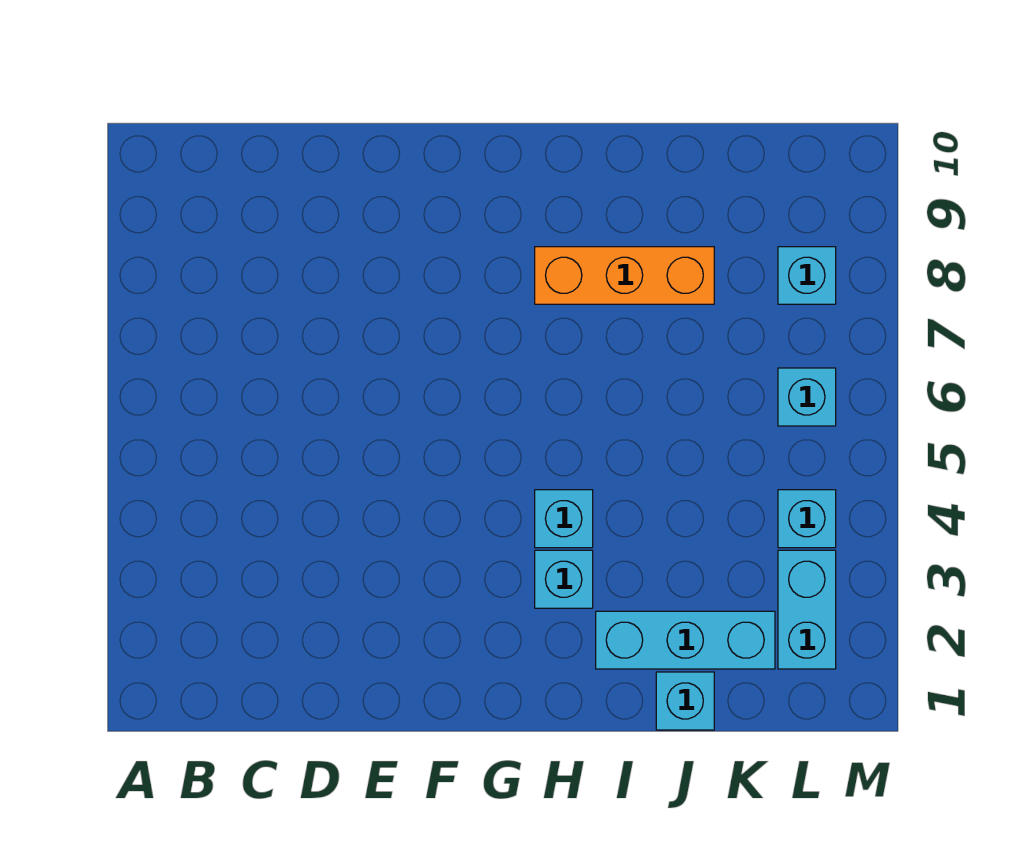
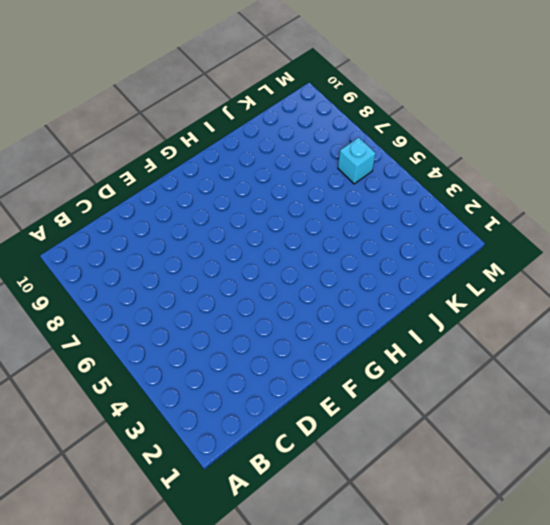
none -> cyan brick H3 level 1
none -> cyan brick H4 level 1

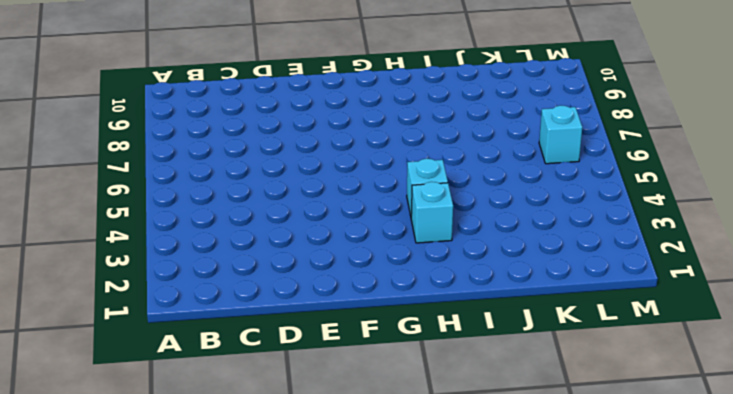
none -> orange brick H8:J8 level 1
none -> cyan brick I2:K2 level 1

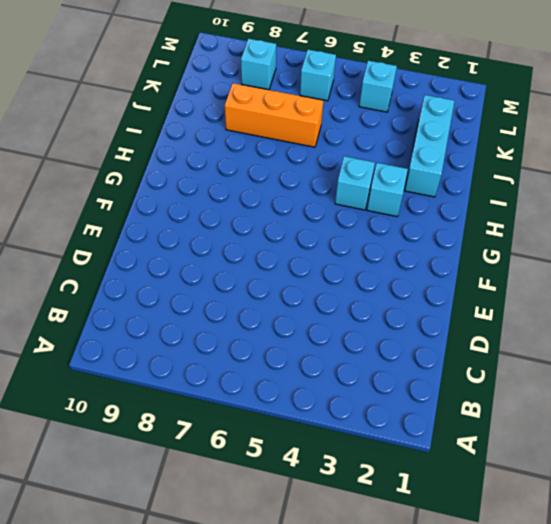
orange brick J6:J8 level 1 -> orange brick H8:J8 level 1
none -> cyan brick J1 level 1
none -> cyan brick L2:L3 level 1

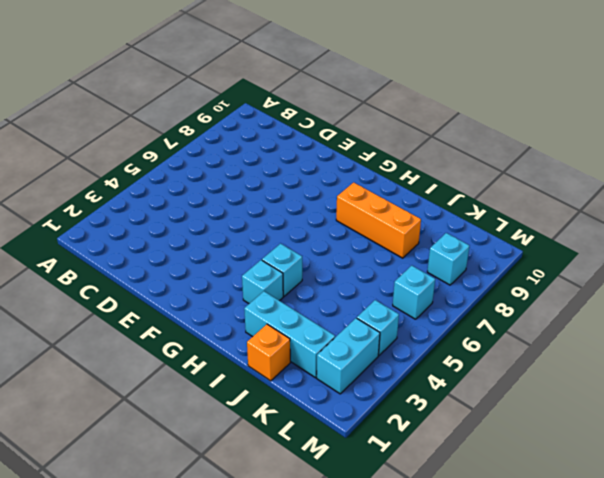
orange brick J1 level 1 -> cyan brick J1 level 1

